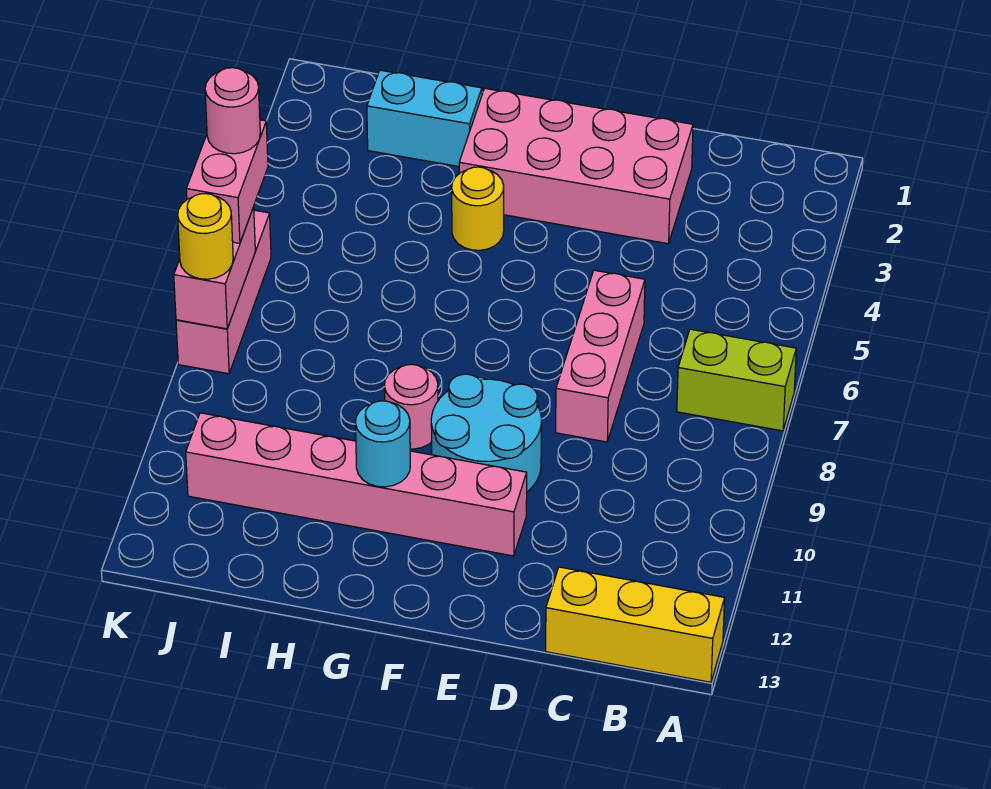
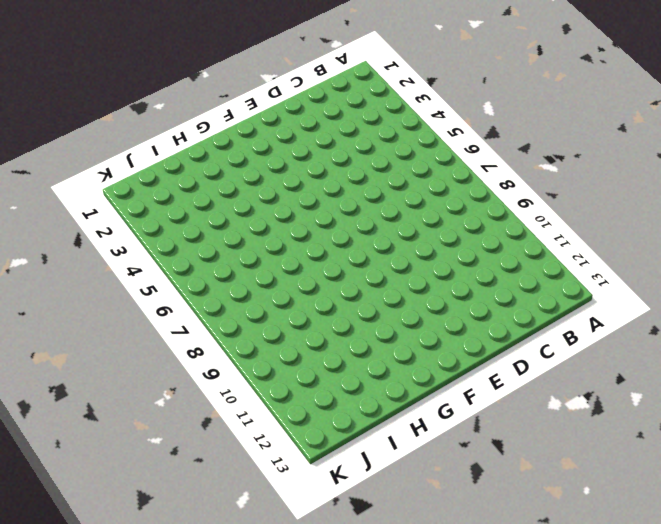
none -> lime brick A7:B7 level 1
none -> yellow brick A13:C13 level 1
none -> pink brick D2:G3 level 1

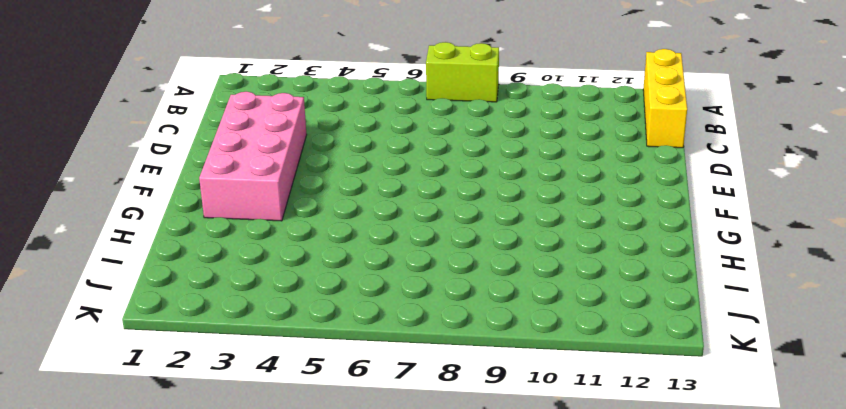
lime brick A7:A8 level 1 -> lime brick A7:B7 level 1
none -> pink brick D6:D8 level 1
none -> cyan round brick E9:F10 level 1
none -> pink brick E11:J11 level 1

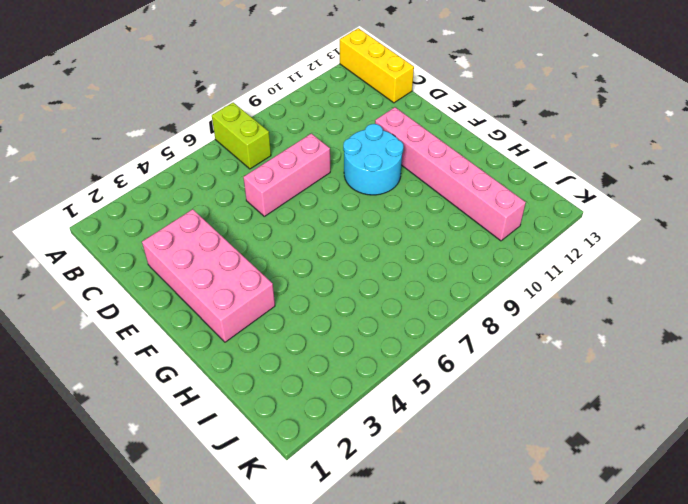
none -> yellow round brick G4 level 1
none -> pink round brick G9 level 1
none -> cyan brick H2:I2 level 1

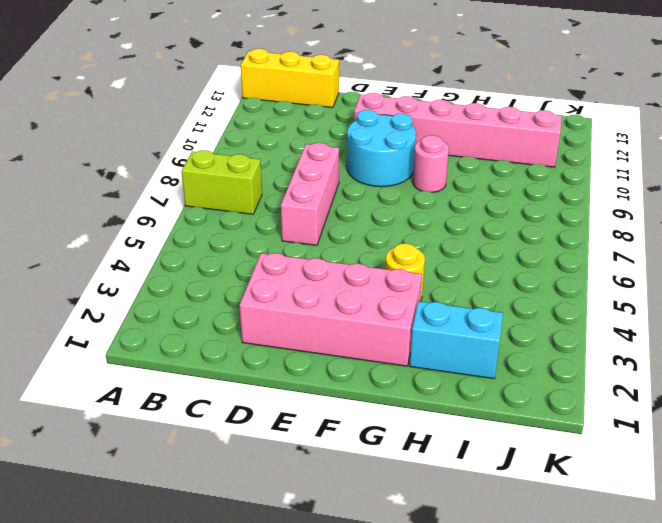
none -> pink brick K6:K8 level 1
none -> cyan round brick G11 level 2
none -> pink brick K7:K8 level 2

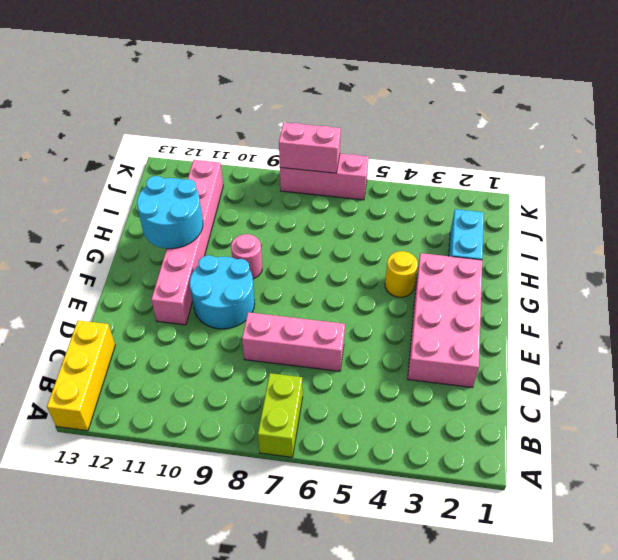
cyan round brick G11:H12 level 2 -> cyan round brick G11 level 2
none -> pink brick K6:K7 level 3
none -> yellow round brick K8 level 3
none -> pink round brick K6 level 4

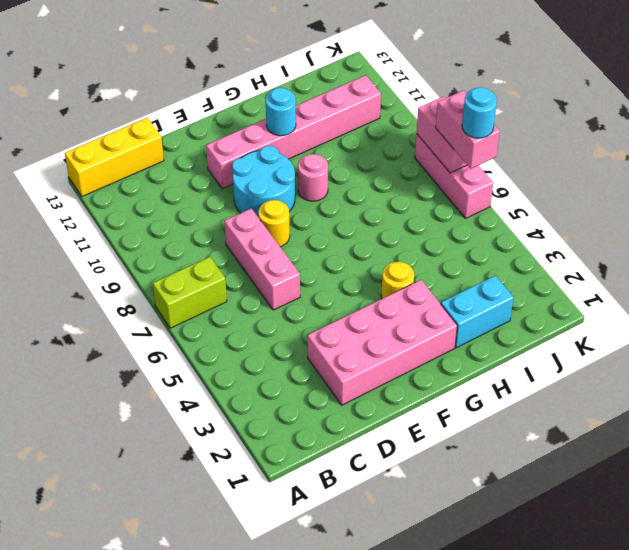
yellow round brick E8 level 1 -> yellow round brick K8 level 3
cyan round brick K6 level 4 -> pink round brick K6 level 4

